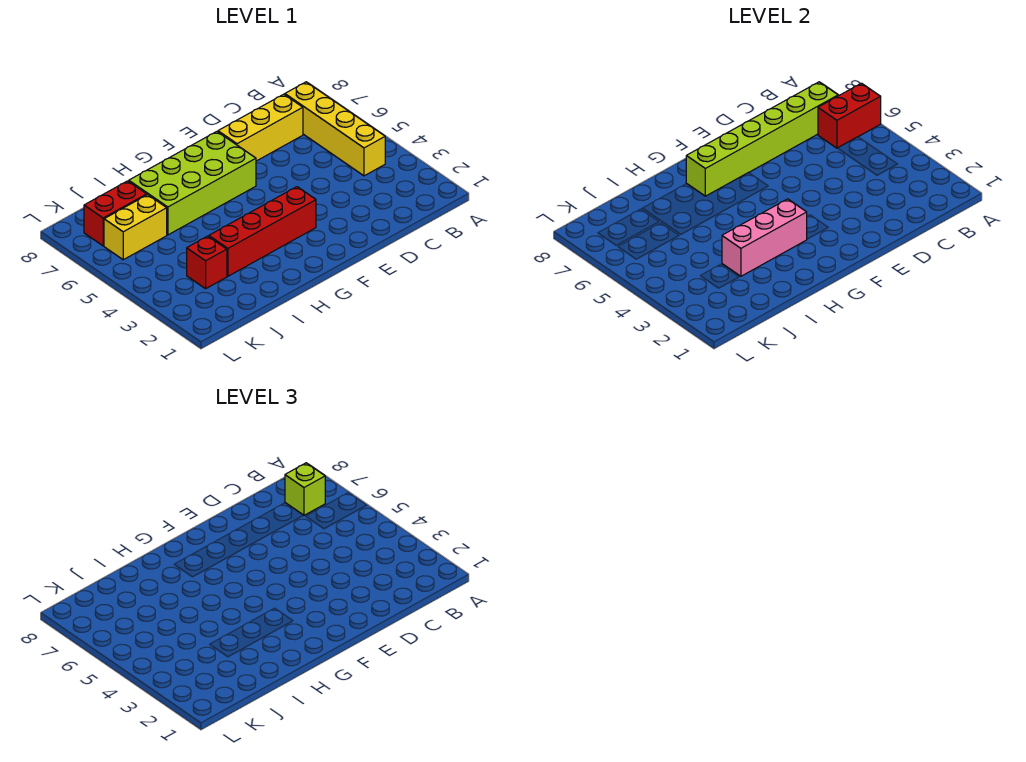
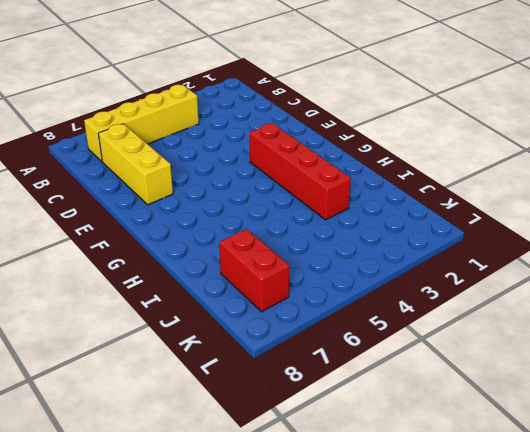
none -> lime brick F6:I7 level 1
none -> red brick J3 level 1

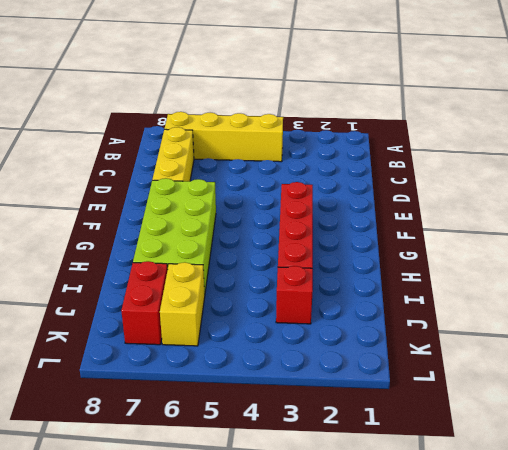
none -> red brick A6:B6 level 2
none -> lime brick B7:G7 level 2

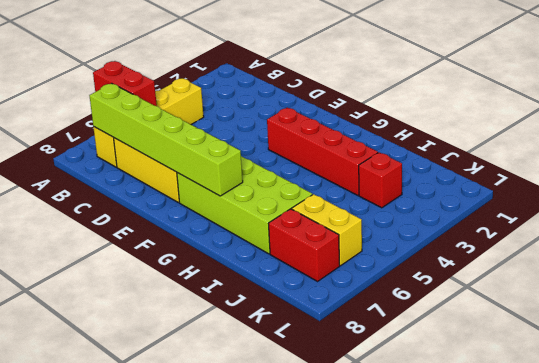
none -> pink brick G3:I3 level 2
none -> lime brick B7 level 3

